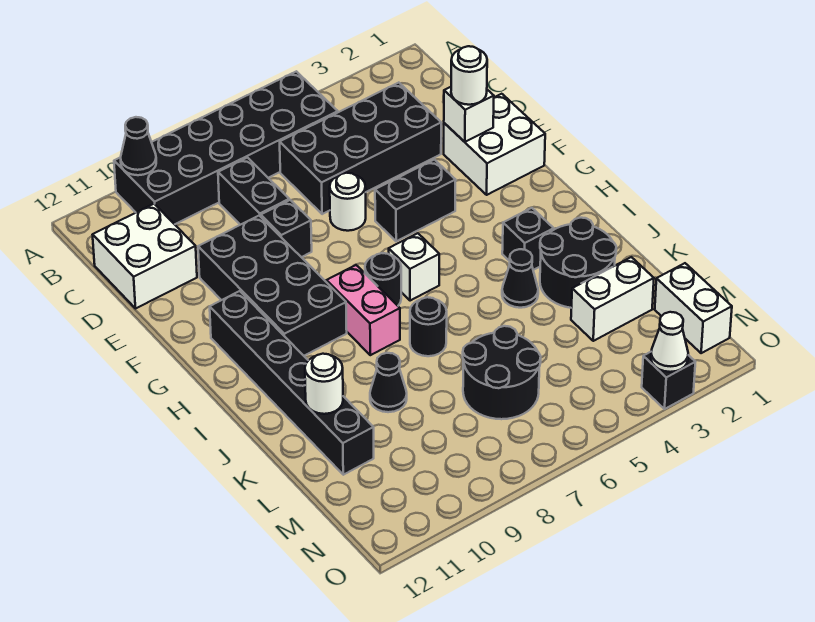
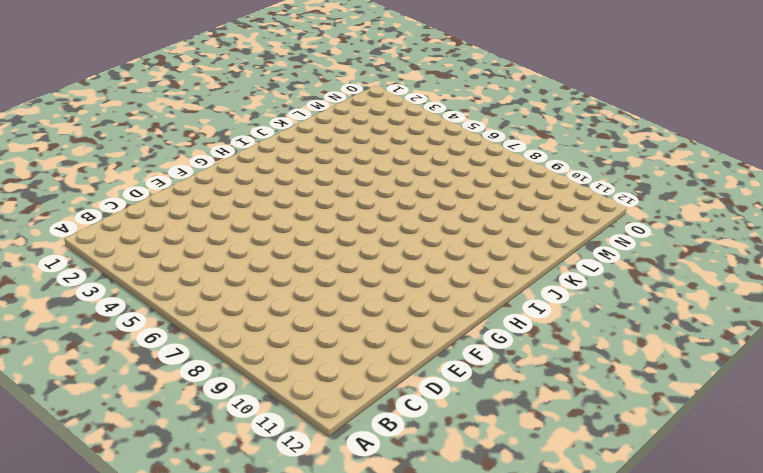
none -> black brick A5:B10 level 1
none -> black brick C3:D6 level 1
none -> black brick C8:D8 level 1

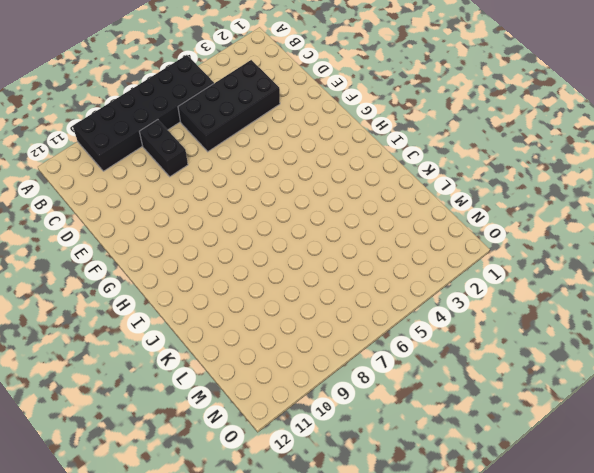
none -> white brick C11:D12 level 1
none -> white brick E1:F2 level 1
none -> white round brick E6 level 1

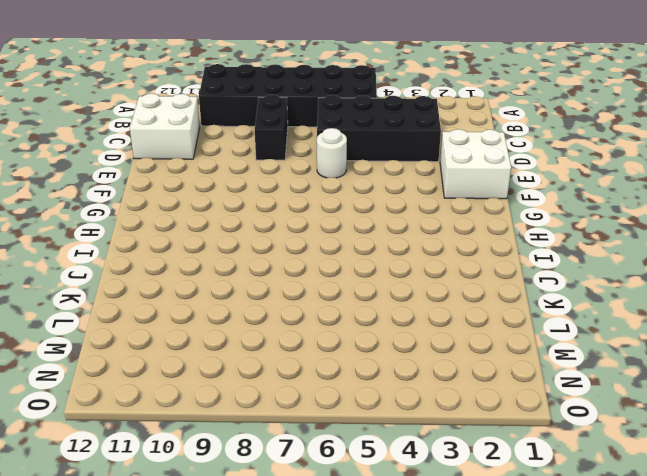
none -> black brick E8 level 1
none -> black brick E9:H10 level 1
none -> black brick F4:F5 level 1

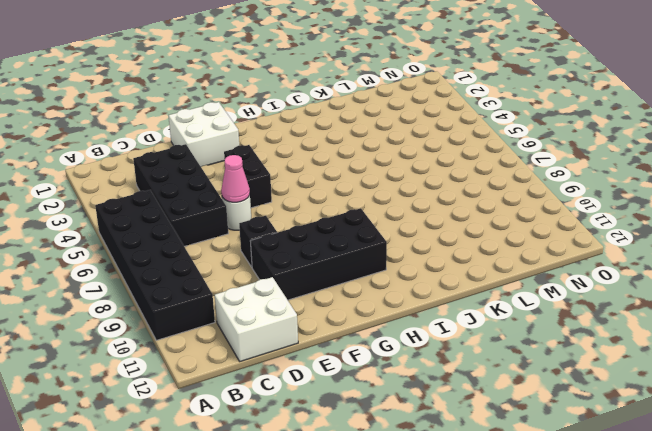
pink cone E6 level 2 -> none
none -> black brick C8:D8 level 1
none -> black brick G11:L11 level 1
none -> white brick H6 level 1

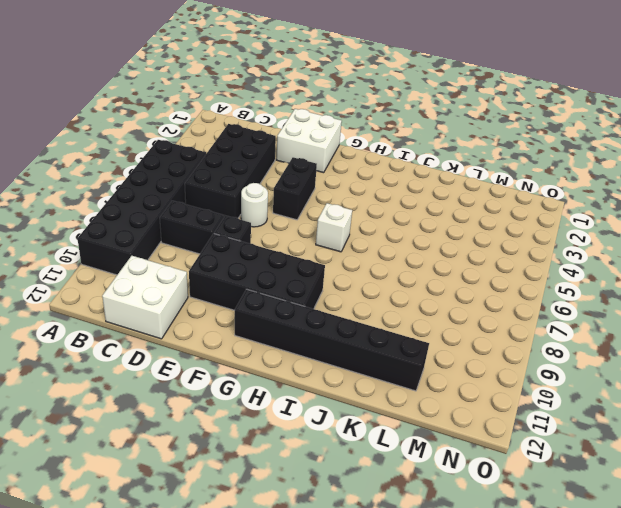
none -> black round brick H7 level 1
none -> pink brick H8:I8 level 1
none -> black brick I3 level 1

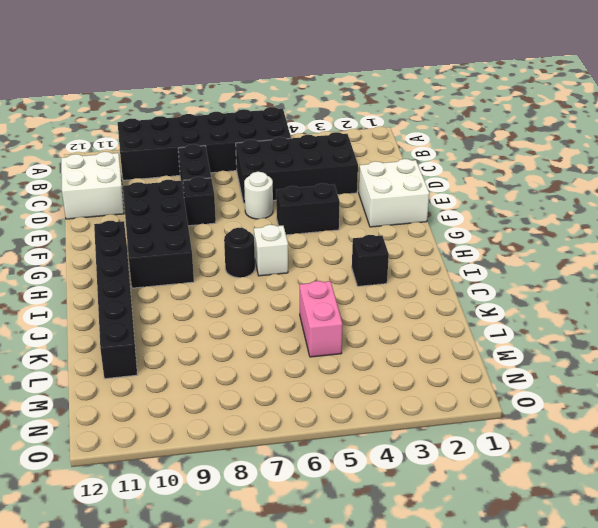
pink brick K5:L5 level 1 -> pink brick H8:I8 level 1
none -> black round brick J2:K3 level 1
none -> black cone J4 level 1
none -> black round brick J7 level 1

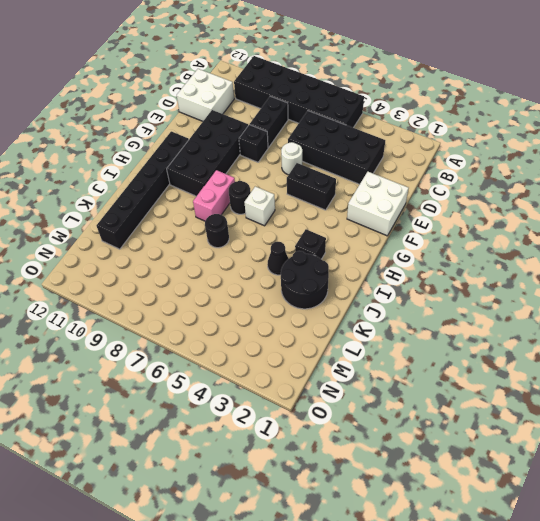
none -> black cone K9 level 1
none -> white brick L2:L3 level 1
none -> black round brick L6:M7 level 1

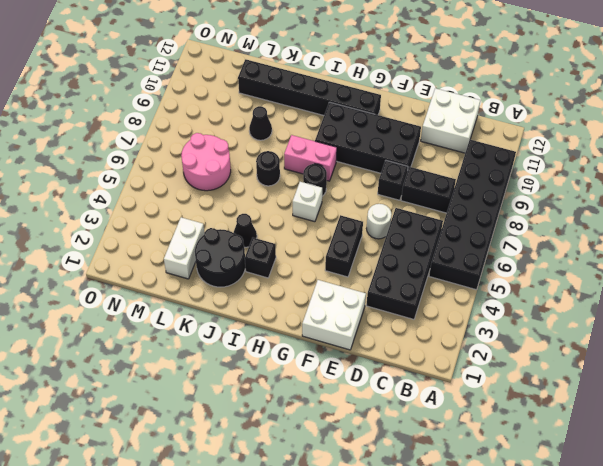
pink round brick L6:M7 level 1 -> black round brick L6:M7 level 1
none -> white brick M1:N1 level 1
none -> black brick O3 level 1
none -> black cone A10 level 2

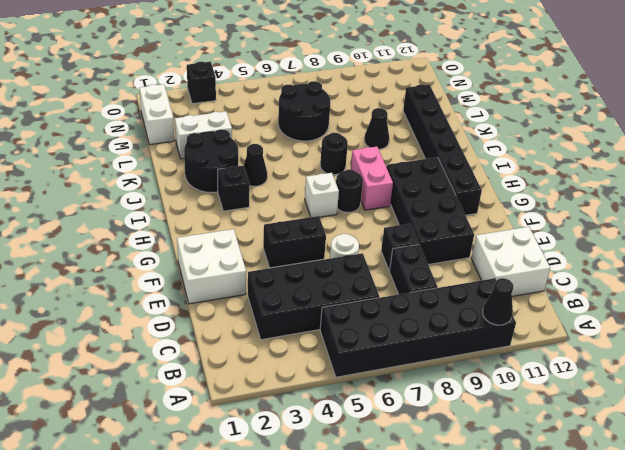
none -> white brick E2 level 2
none -> white round brick K11 level 2
none -> white cone O3 level 2

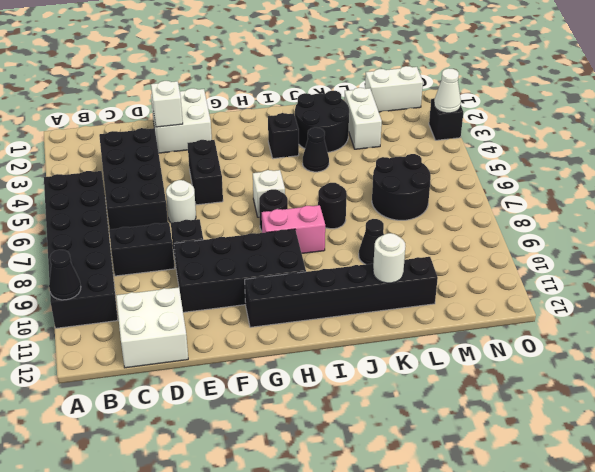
none -> white round brick E2 level 3

